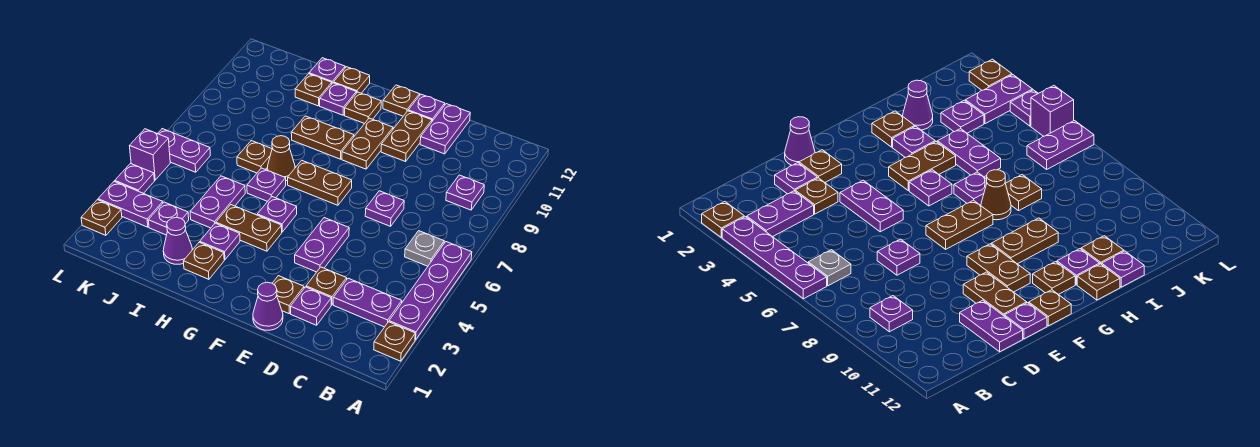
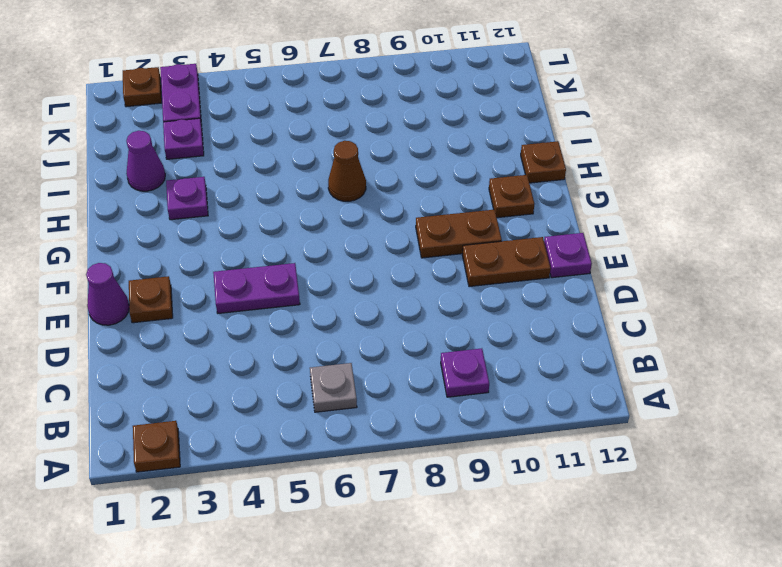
none -> purple plate A3:A6 level 1
none -> purple plate B3:C3 level 1
none -> purple plate D2 level 1
none -> brown plate D3 level 1

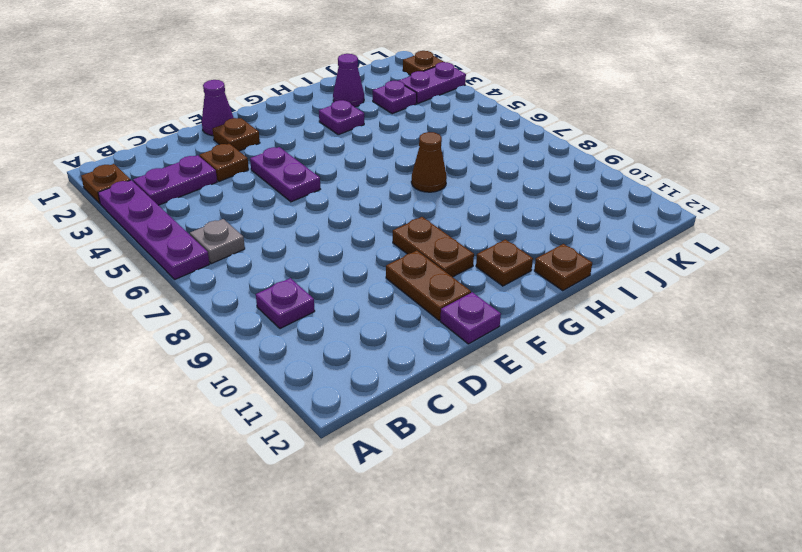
none -> purple plate D2 level 1
none -> purple plate D7 level 1
none -> purple plate D11:D12 level 1
none -> brown plate F7:G7 level 1

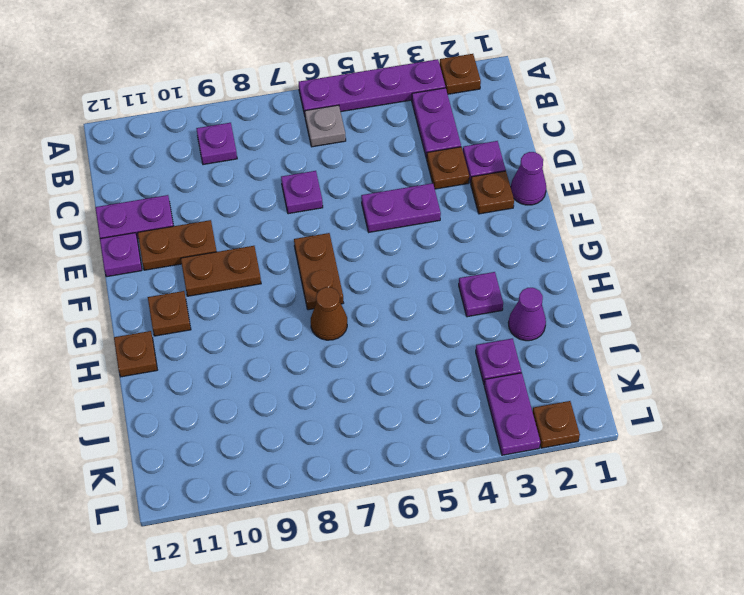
none -> brown plate F12 level 1
none -> brown plate G4:H4 level 1
none -> purple plate G5 level 1
none -> brown plate G9:H9 level 1

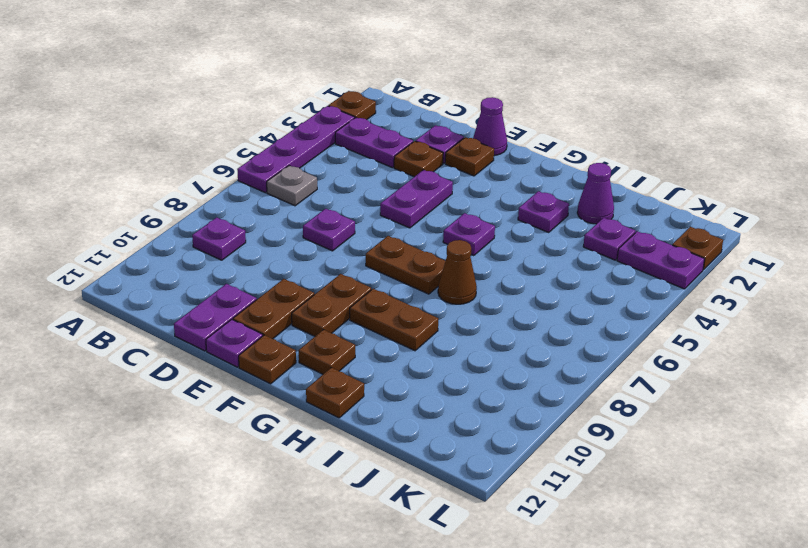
none -> brown plate G4:H4 level 1
none -> brown plate H2 level 1
none -> purple plate H6 level 1
none -> purple plate H11 level 1

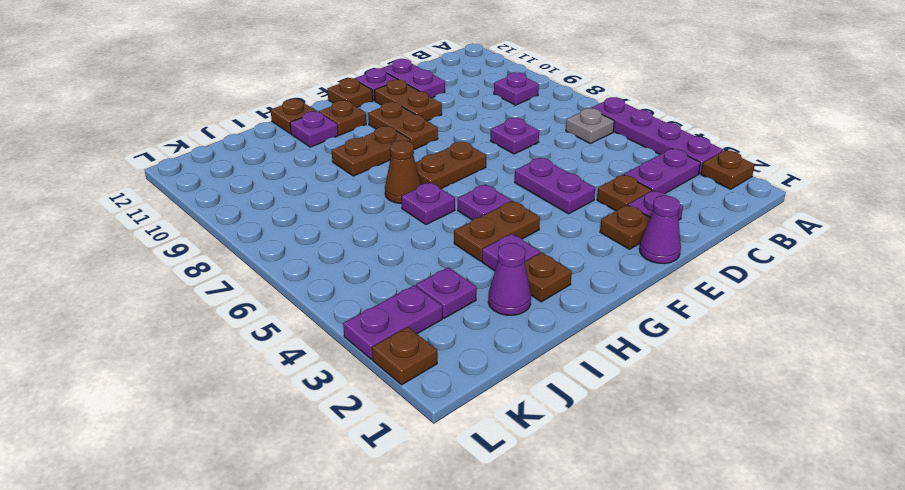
none -> purple plate I4:I5 level 1
none -> brown plate I7 level 1
none -> brown plate I11 level 1
none -> purple plate I12 level 1

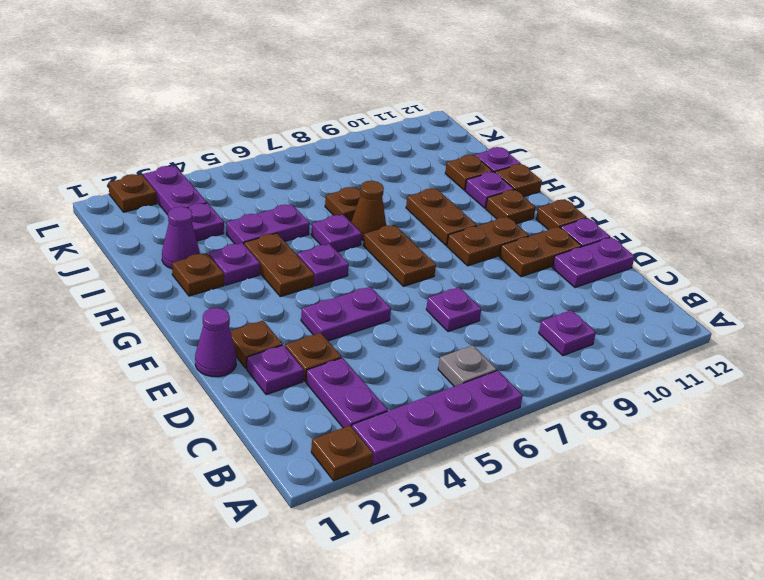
none -> purple plate K6:L6 level 1
none -> purple plate L4 level 1
none -> purple brick L5 level 1

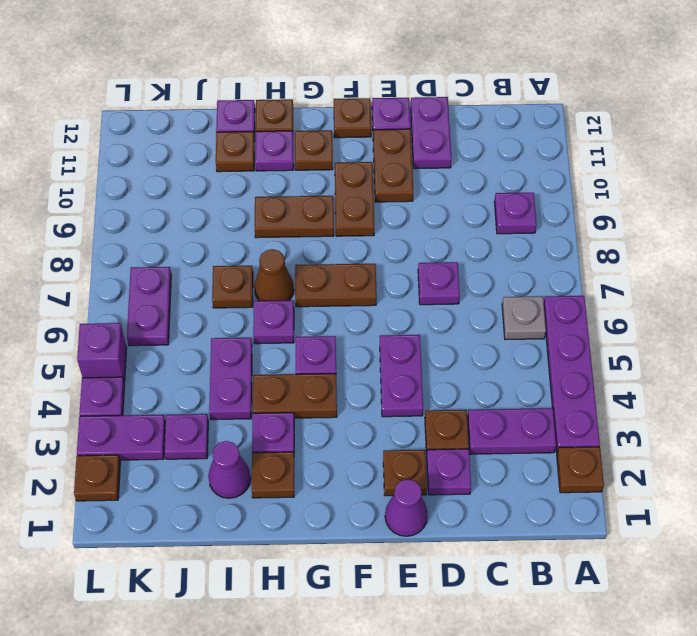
purple plate K6:K7 level 1 -> purple plate K6:L6 level 1

